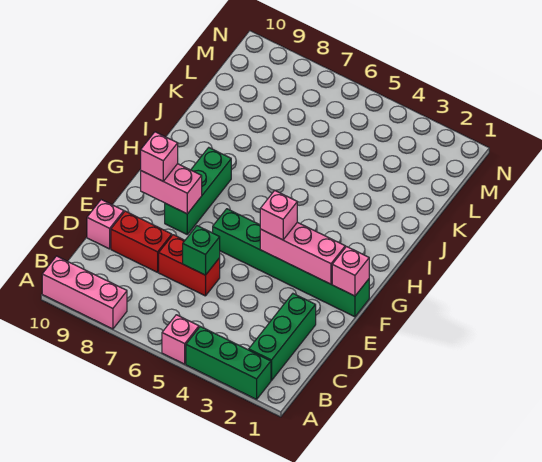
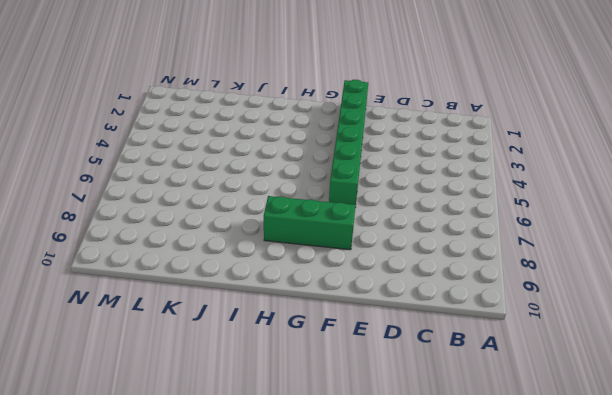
none -> green brick A2:A4 level 1
none -> pink brick A5 level 1
none -> pink brick A8:A10 level 1

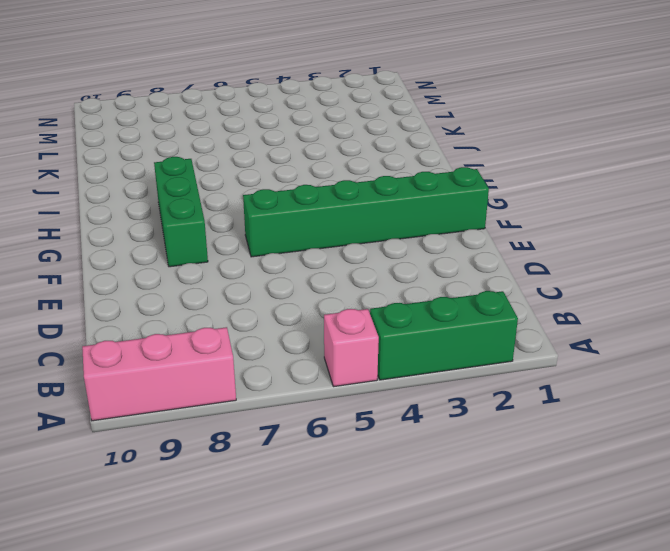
none -> green brick B2:D2 level 1
none -> red brick D6:D7 level 1
none -> red brick D8:D9 level 1

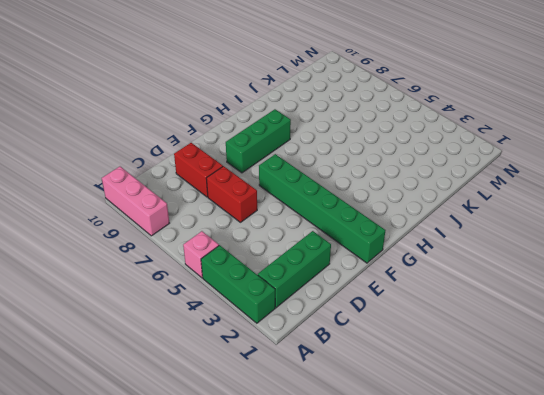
none -> pink brick D10 level 1
none -> green brick D6 level 2
none -> pink brick F1 level 2

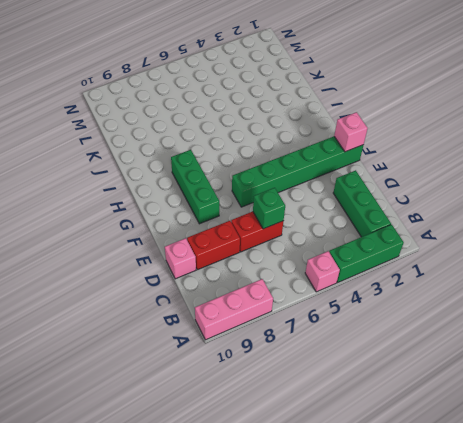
none -> pink brick F2:F4 level 2
none -> pink brick F8:F9 level 2
none -> pink brick F4 level 3

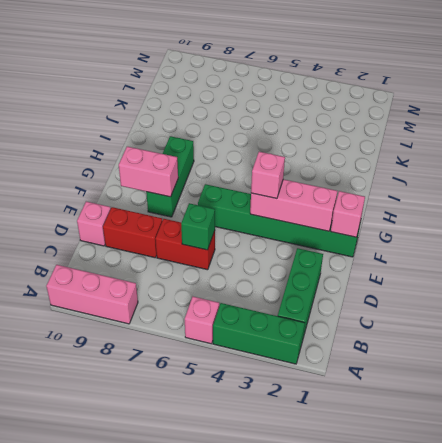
none -> pink brick F9 level 3

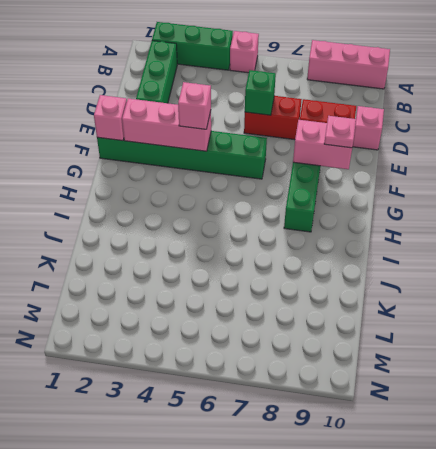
pink plate F9 level 3 -> pink brick F9 level 3

